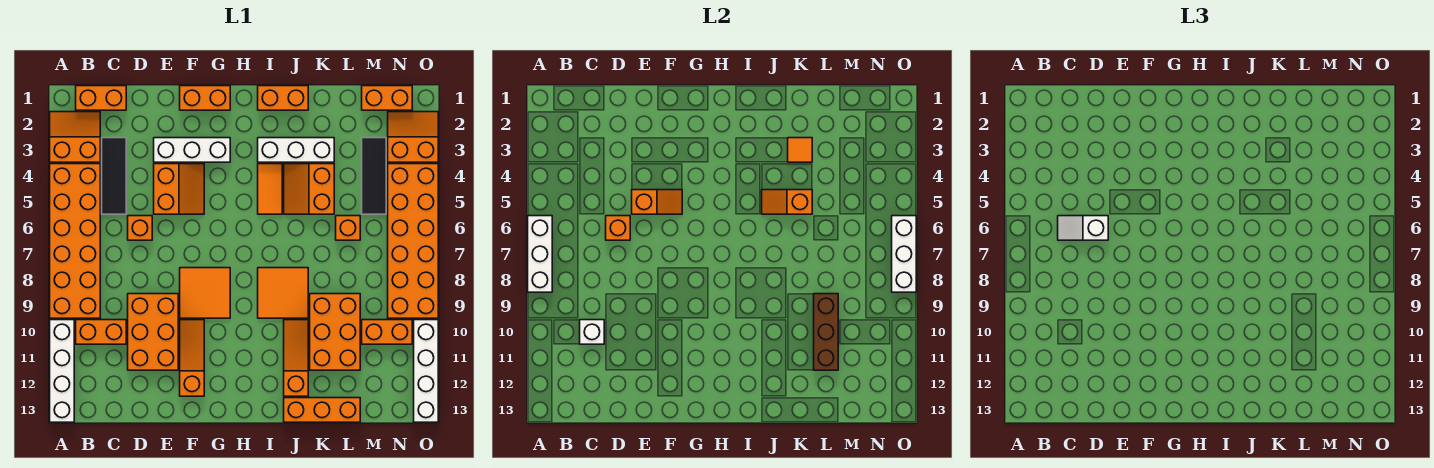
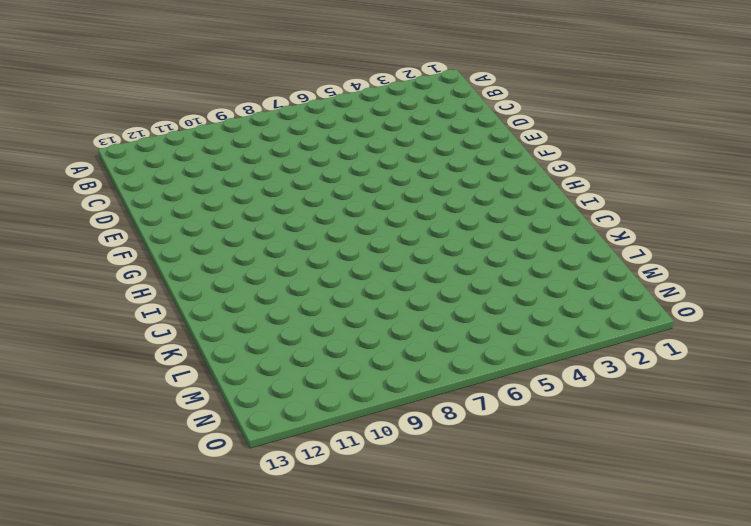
none -> orange slope A2:B3 level 1 top 3
none -> orange brick A4:B9 level 1
none -> white brick A10:A13 level 1
none -> orange brick B1:C1 level 1

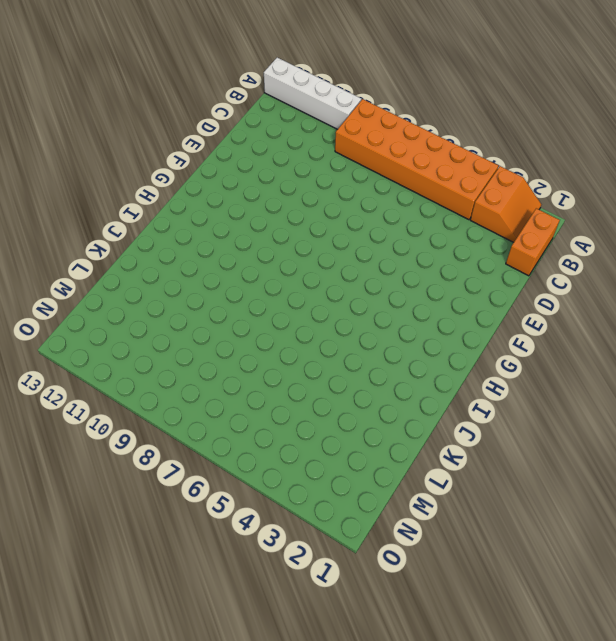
none -> orange brick B10:C10 level 1
none -> black tile C3:C5 level 1
none -> orange brick D6 level 1
none -> orange brick D9:E11 level 1

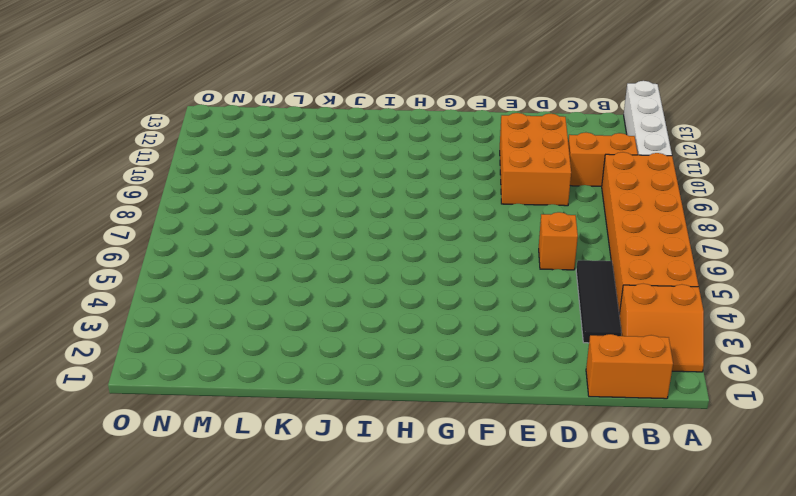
none -> white brick E3:G3 level 1
none -> orange slope E4:F5 level 1 top E
none -> orange brick F1:G1 level 1
none -> orange tile F8:G9 level 1

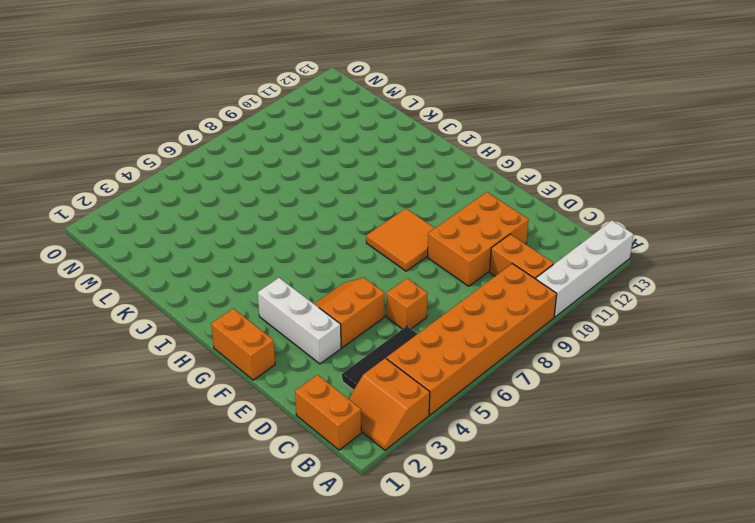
none -> orange slope F10:F12 level 1 top 12
none -> orange brick I1:J1 level 1
none -> white brick I3:K3 level 1
none -> orange tile I4:I5 level 1

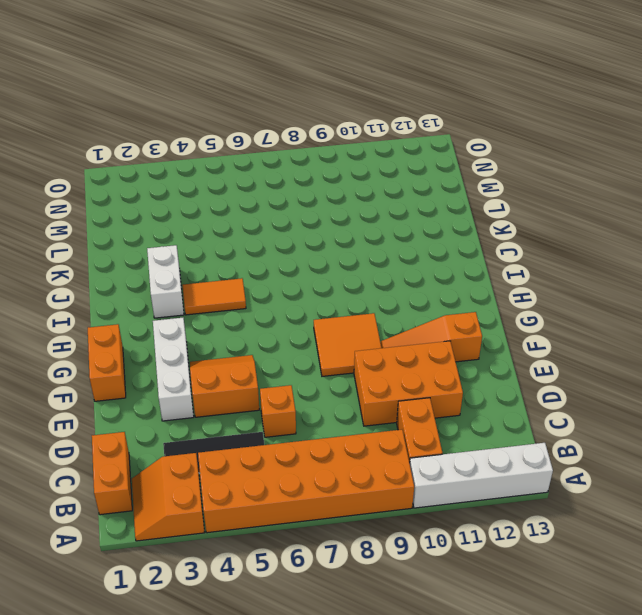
white brick I3:J3 level 1 -> white brick I3:K3 level 1
none -> orange brick I1:J1 level 1
none -> orange tile I8:J9 level 1
none -> orange slope J4:K5 level 1 top K
none -> orange slope J10:J12 level 1 top 12

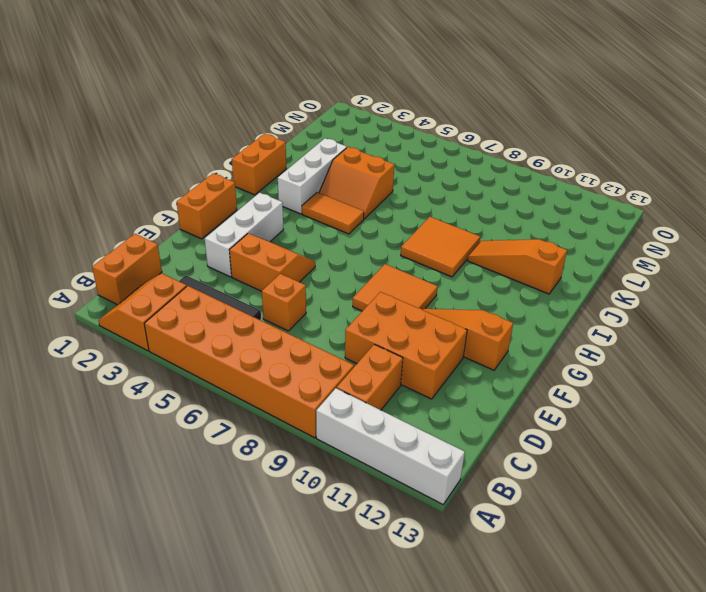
none -> orange brick J13:L13 level 1
none -> orange brick K9:L11 level 1
none -> orange brick L6 level 1
none -> orange brick M1:N1 level 1

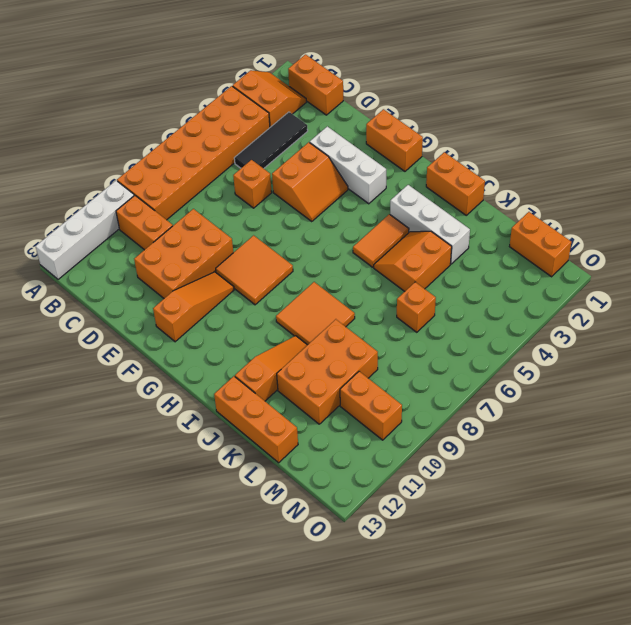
none -> black tile M3:M5 level 1
none -> orange slope N2:O3 level 1 top 3
none -> orange brick N4:O9 level 1
none -> white brick O10:O13 level 1

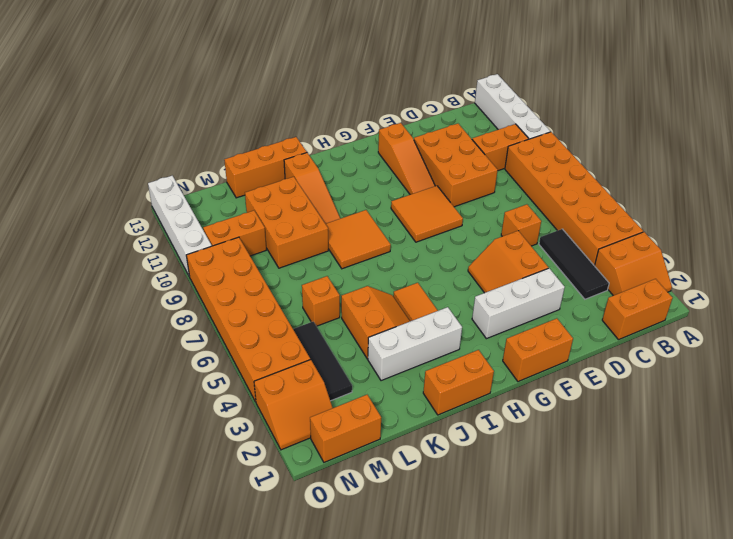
none -> white brick A6:A8 level 2
none -> white brick C10 level 2
none -> orange brick D6 level 2
none -> orange slope E5:F5 level 2 top E

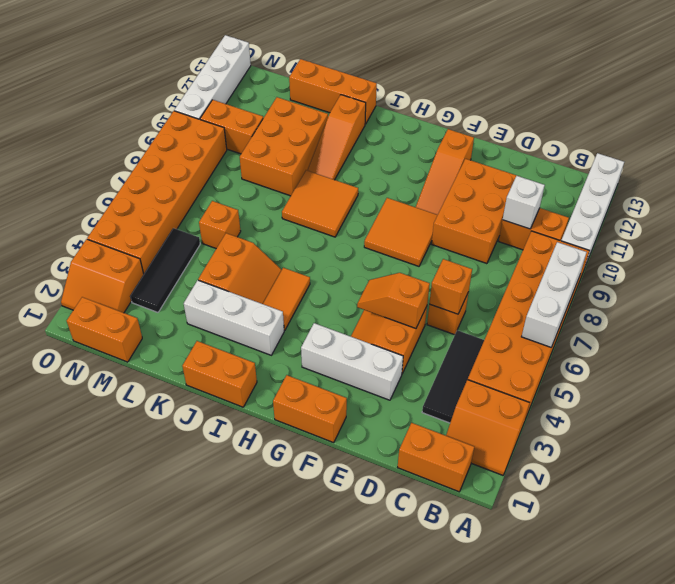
none -> orange slope J5:K5 level 2 top K
none -> orange tile K3 level 2
none -> brown brick L9:L11 level 2
none -> white brick O6:O8 level 2

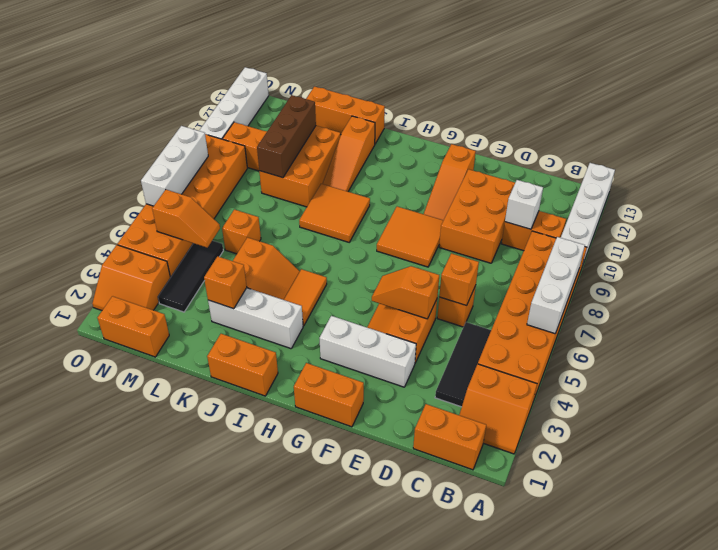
orange brick K3 level 2 -> orange tile K3 level 2
orange slope M5:N5 level 2 top N -> orange slope J5:K5 level 2 top K
none -> white slope C6:D6 level 3 top D

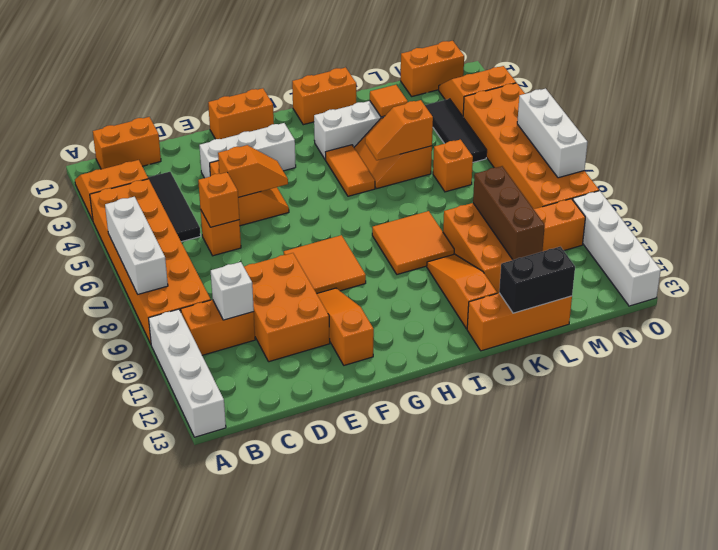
black brick K13:L13 level 2 -> none
none -> white slope C6:D6 level 3 top D

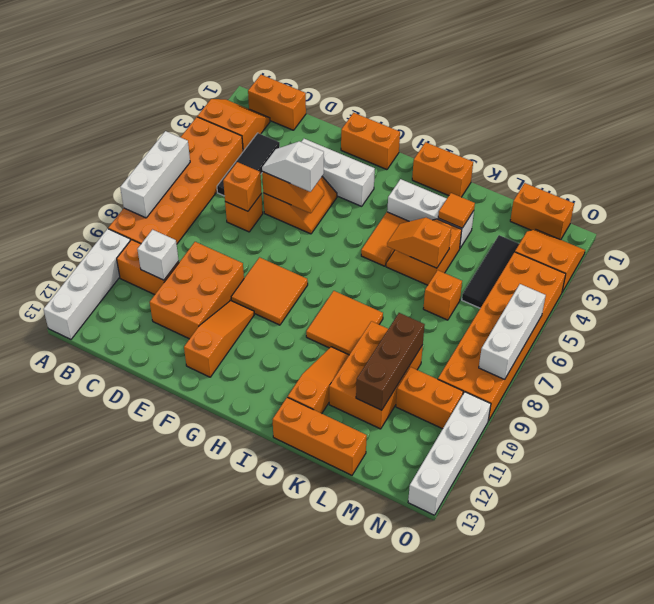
white slope E5:F5 level 3 top F -> white slope C6:D6 level 3 top D

